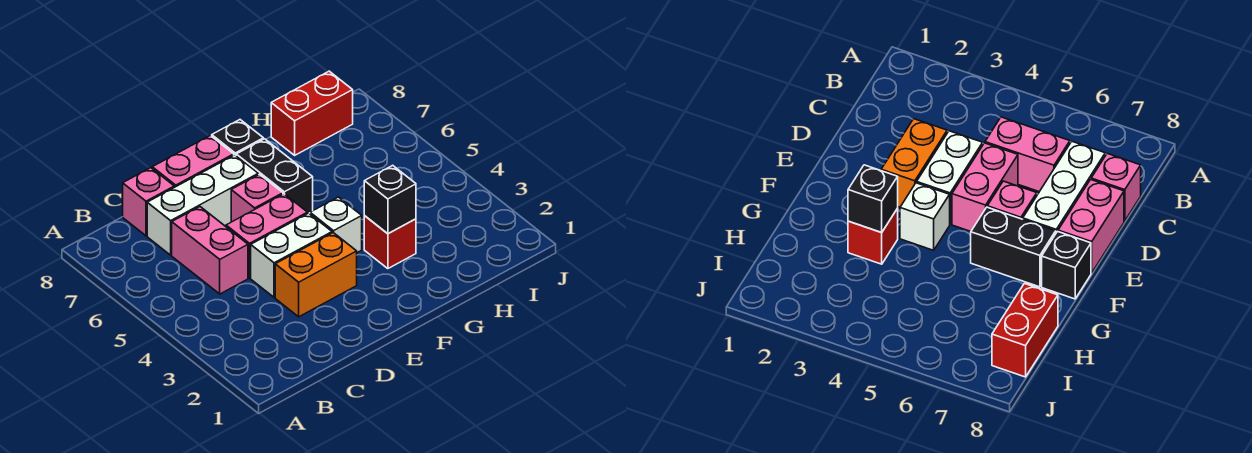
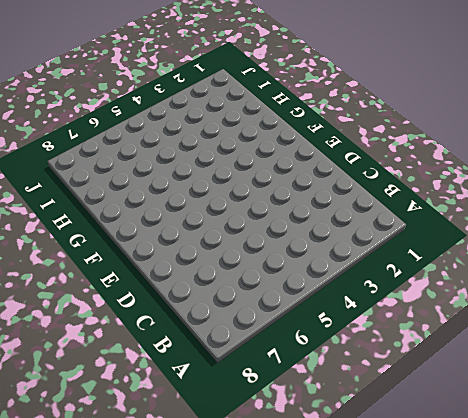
none -> pink brick C5:C6 level 1
none -> white brick C7:E7 level 1
none -> pink brick C8 level 1

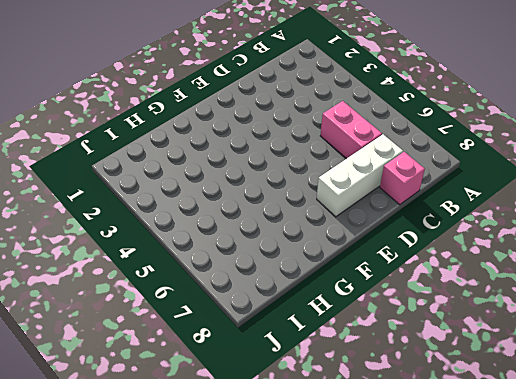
none -> orange brick D3:E3 level 1
none -> white brick D4:E4 level 1
none -> pink brick D5:E5 level 1

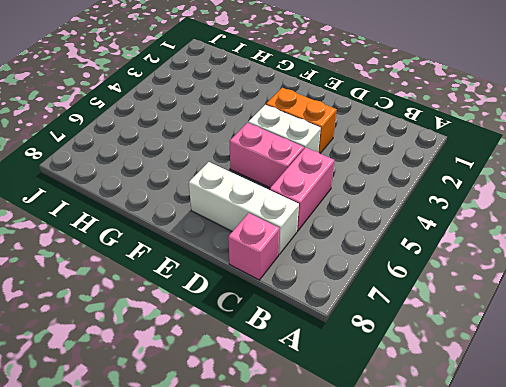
none -> pink brick D8:E8 level 1
none -> pink brick E6 level 1
none -> white brick F4 level 1

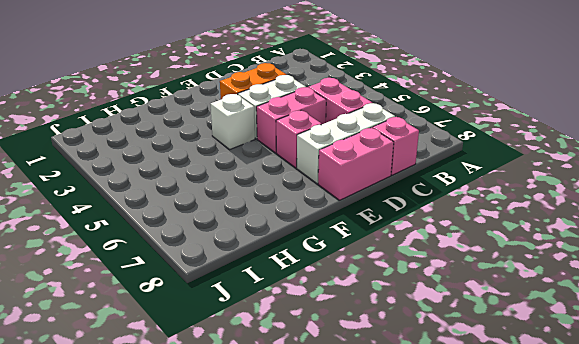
none -> black brick F6:F7 level 1
none -> black brick F8 level 1
none -> red brick G3 level 1

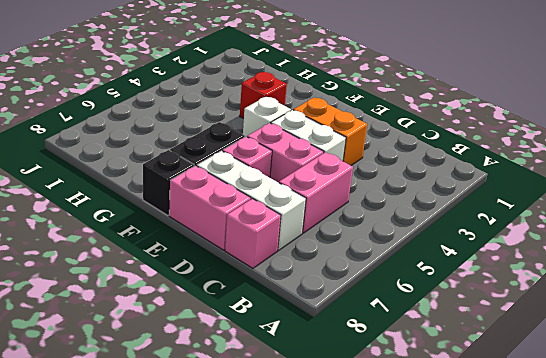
none -> red brick H8:I8 level 1
none -> black brick G3 level 2

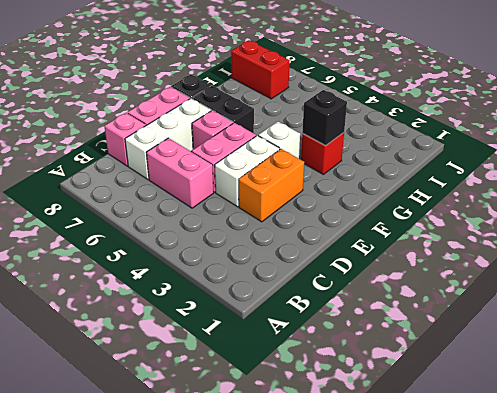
red brick I7:I8 level 1 -> red brick H8:I8 level 1

